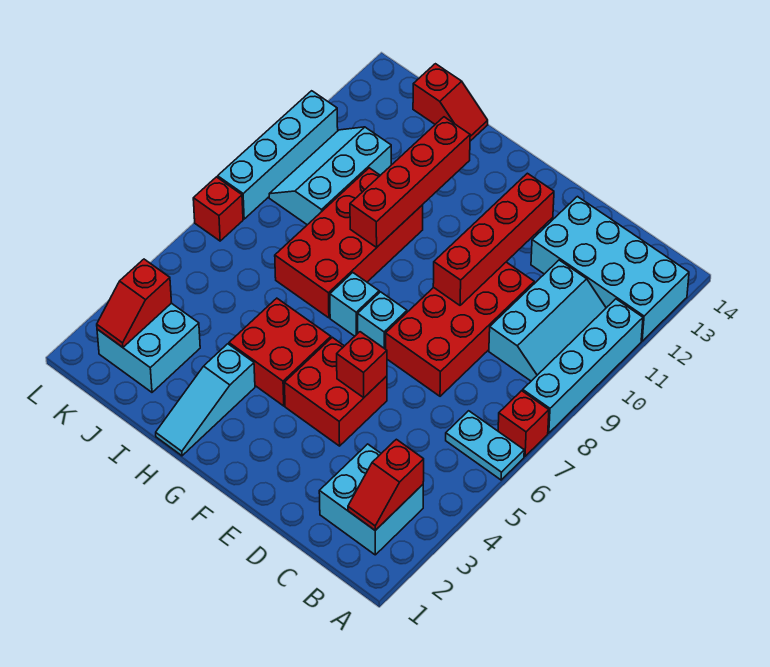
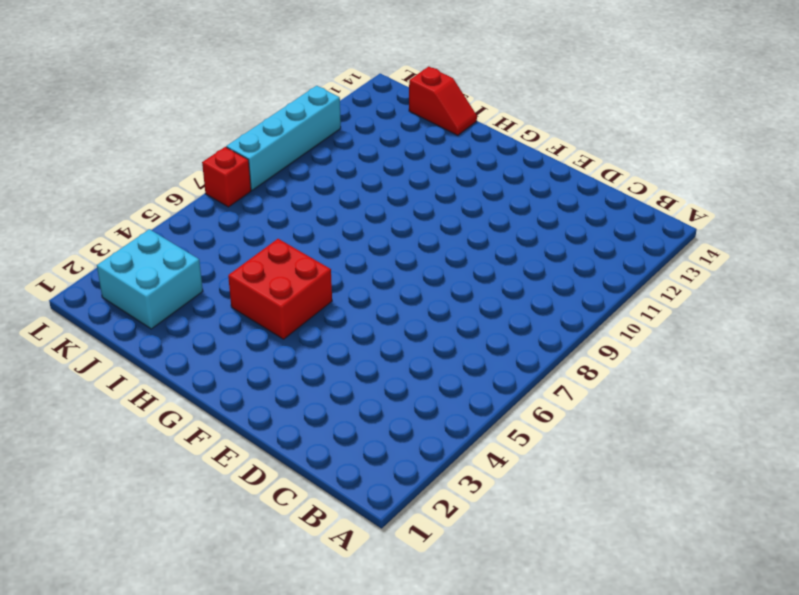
none -> cyan plate A6:B6 level 1
none -> red brick A7 level 1
none -> cyan brick A8:A11 level 1

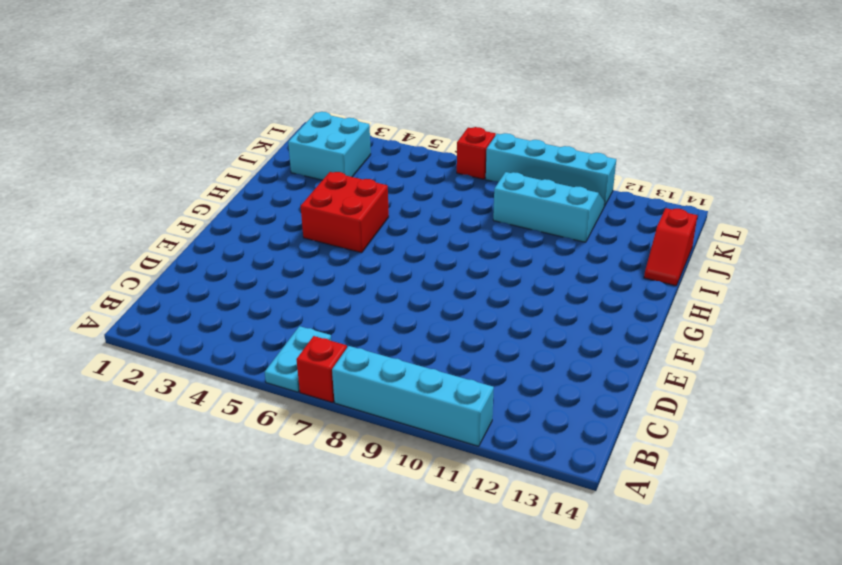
none -> cyan brick A12:D13 level 1
none -> cyan brick B2:C3 level 1
none -> cyan slope B9:C11 level 1 top C

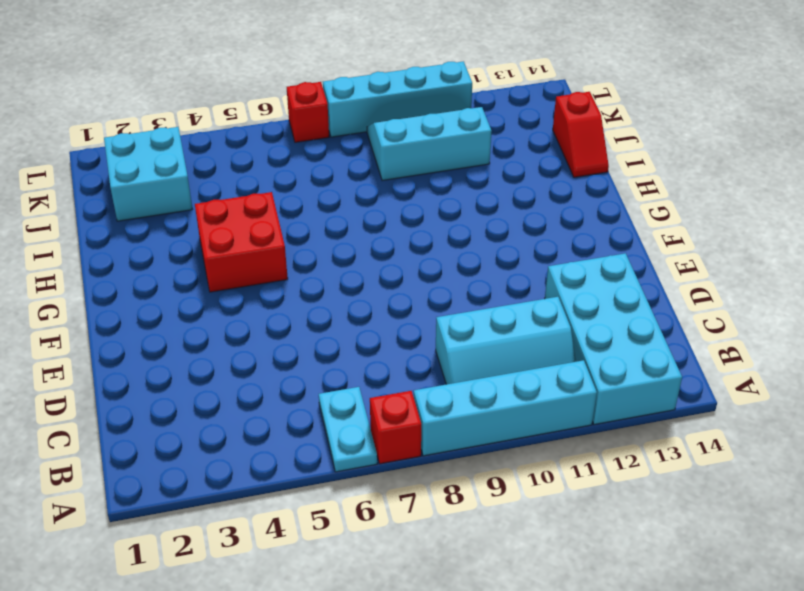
none -> cyan brick B2:C3 level 1
none -> red brick D7:E10 level 1
none -> red brick E4:F5 level 1

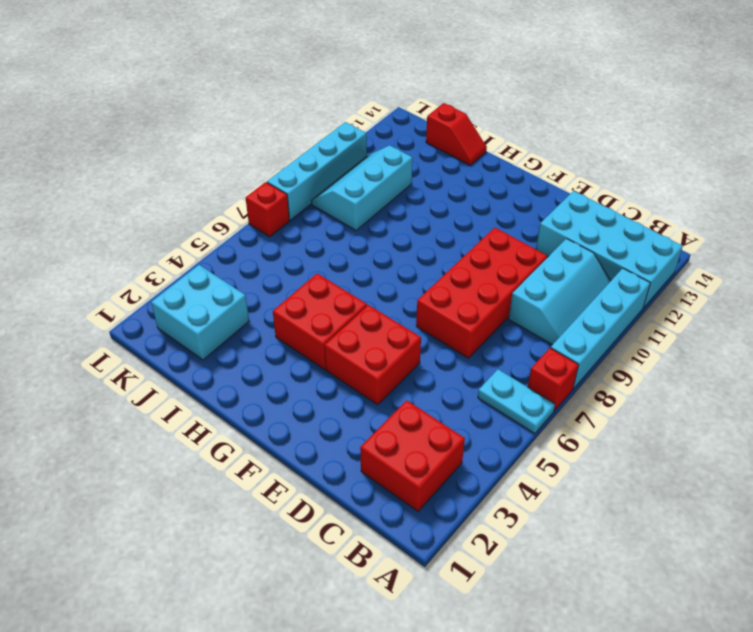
red brick B2:C3 level 1 -> cyan brick B2:C3 level 1
none -> cyan brick F7 level 1
none -> cyan brick G7 level 1
none -> cyan slope H1:H3 level 1 top 3

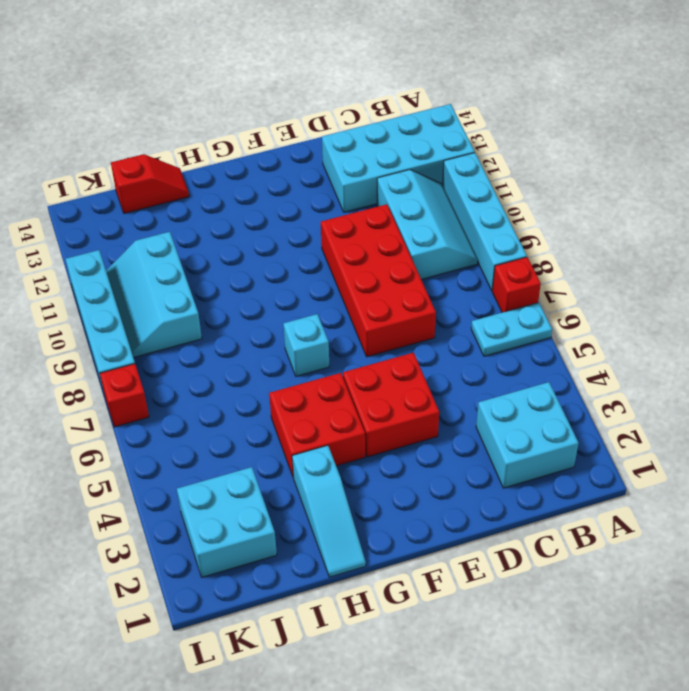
none -> cyan brick F7 level 1
none -> red brick H7:I10 level 1
none -> red slope B2:B3 level 2 top 3

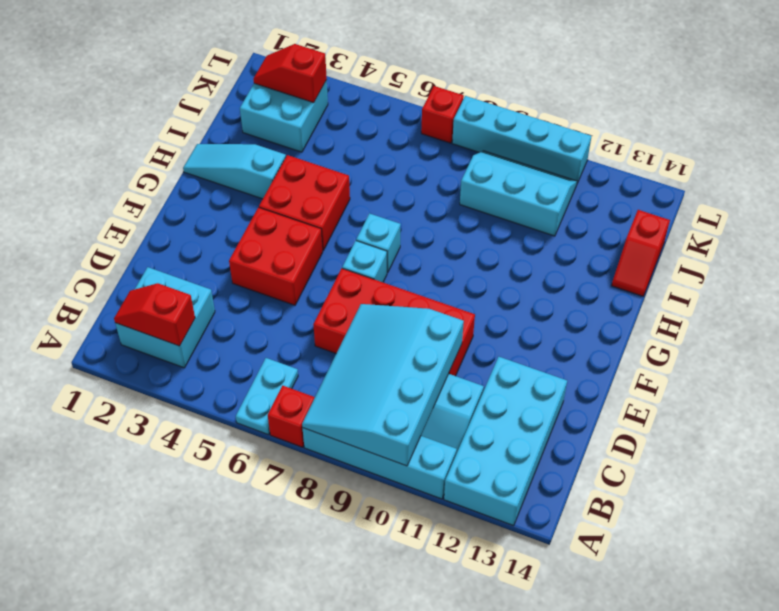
cyan slope A8:D10 level 2 top 10 -> none
none -> red brick H7:I10 level 1
none -> red brick E5 level 2
none -> red brick E9:E12 level 2

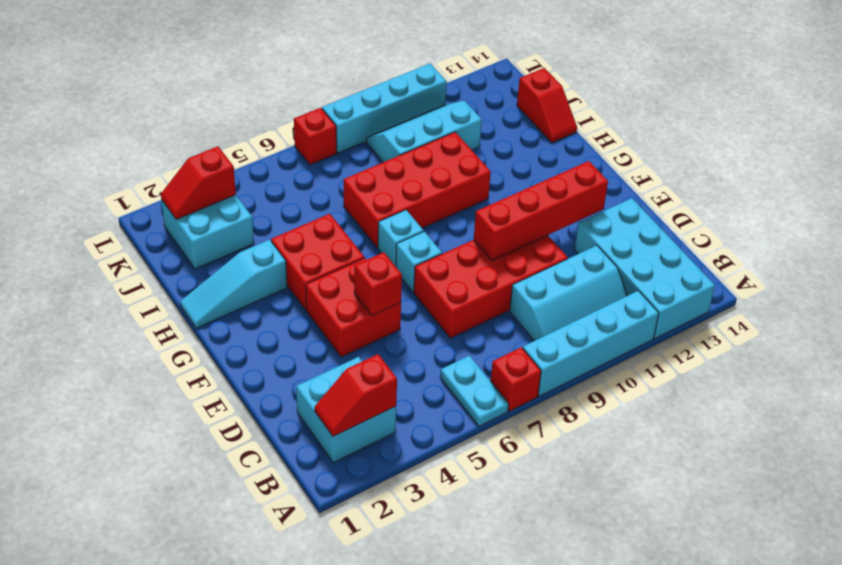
none -> red brick H9:H12 level 2

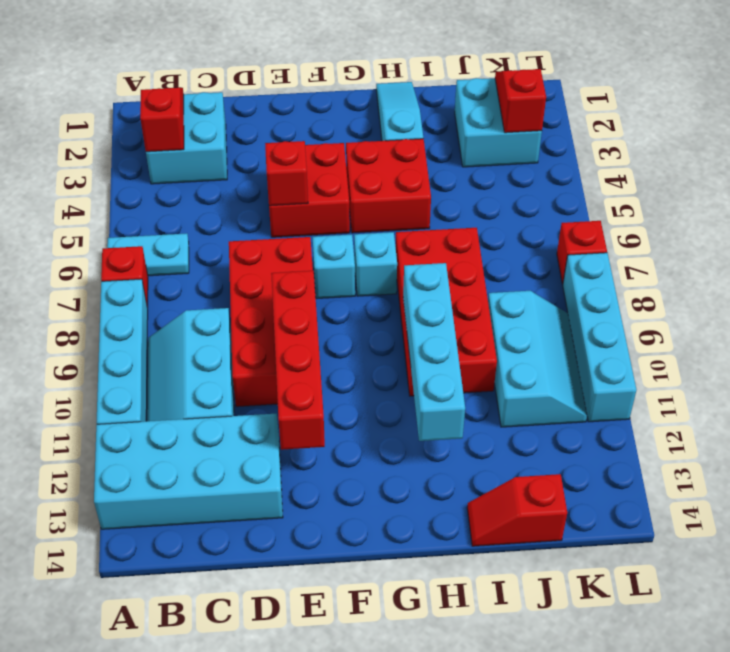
cyan brick H9:H12 level 2 -> red brick H9:H12 level 2

